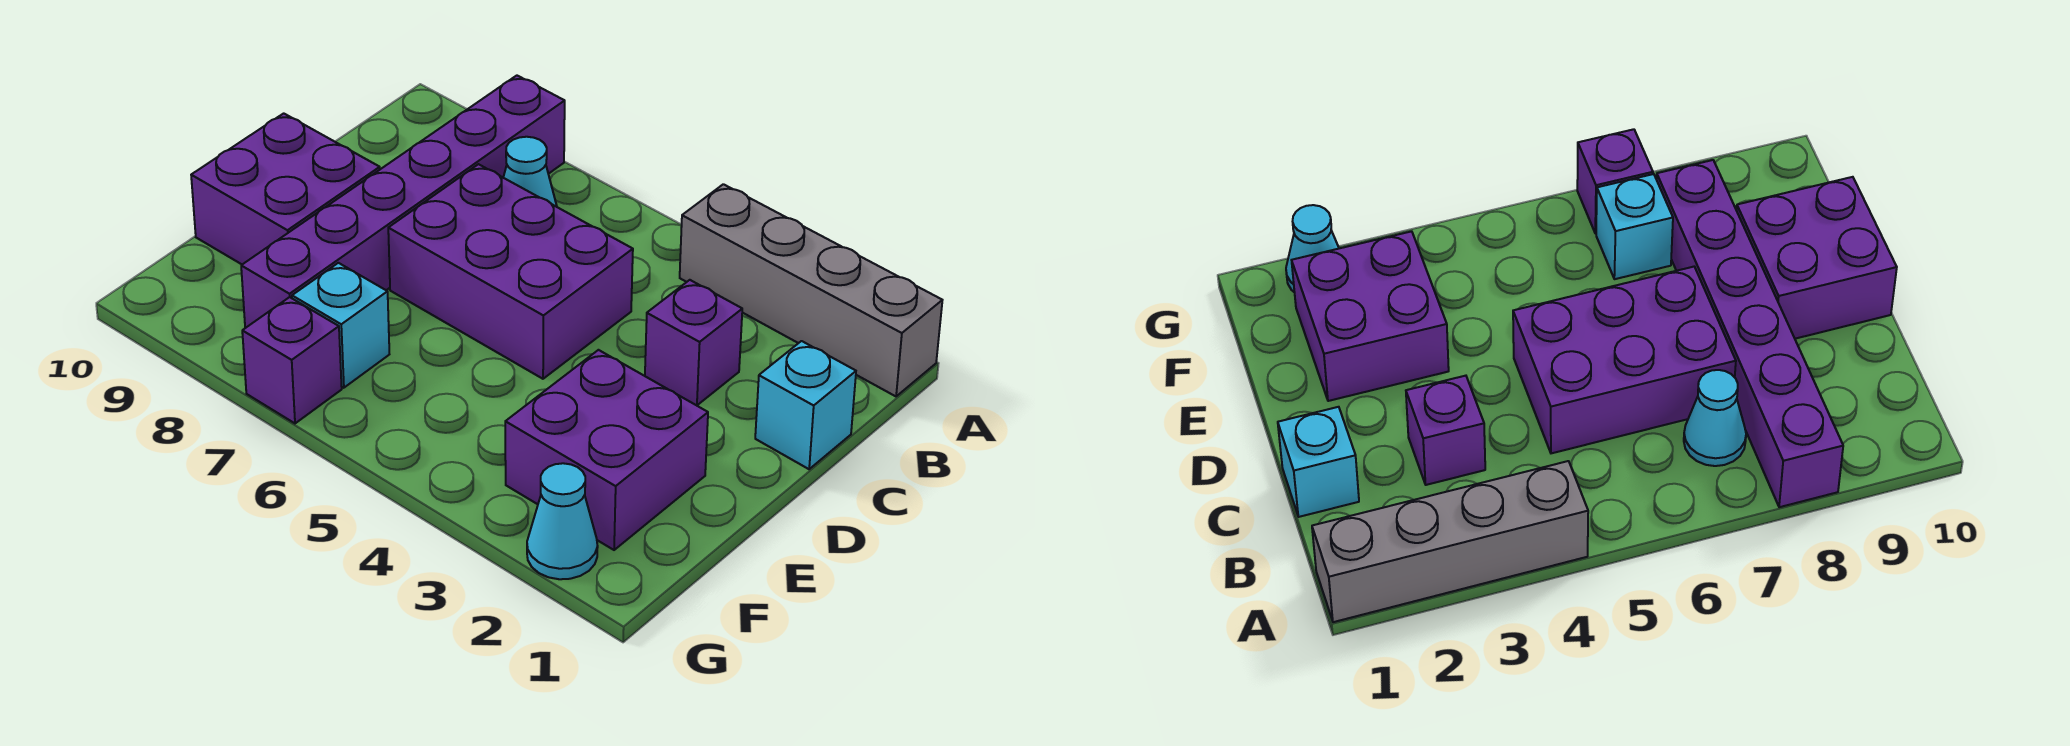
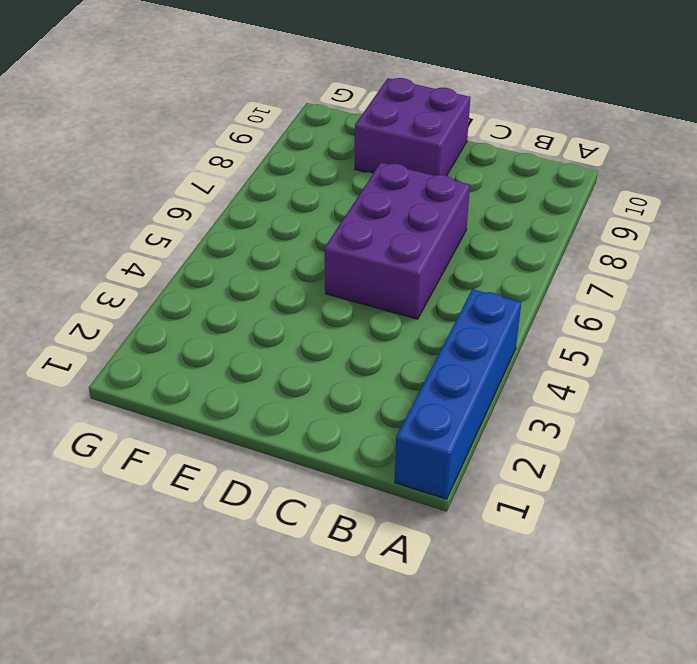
blue brick A1:A4 level 1 -> grey brick A1:A4 level 1
none -> purple brick A8:F8 level 1
none -> cyan cone B7 level 1

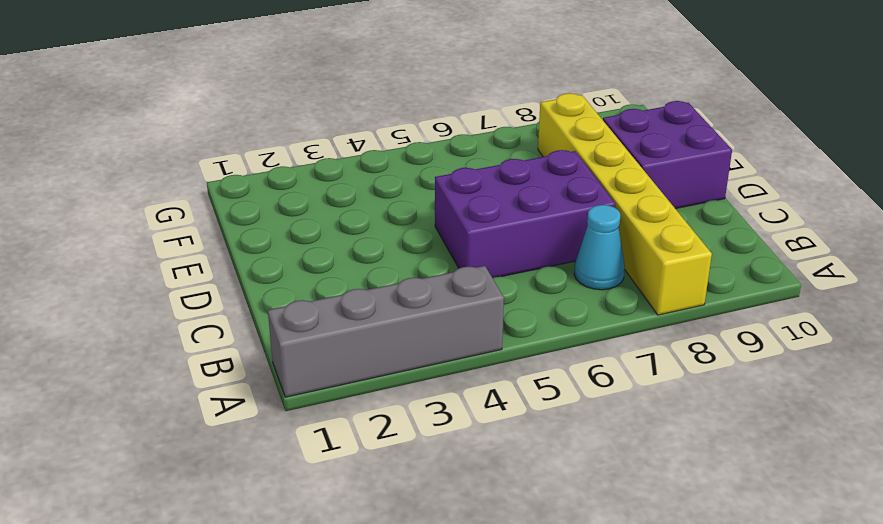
yellow brick A8:F8 level 1 -> purple brick A8:F8 level 1
none -> cyan brick C1 level 1
none -> purple brick C3 level 1

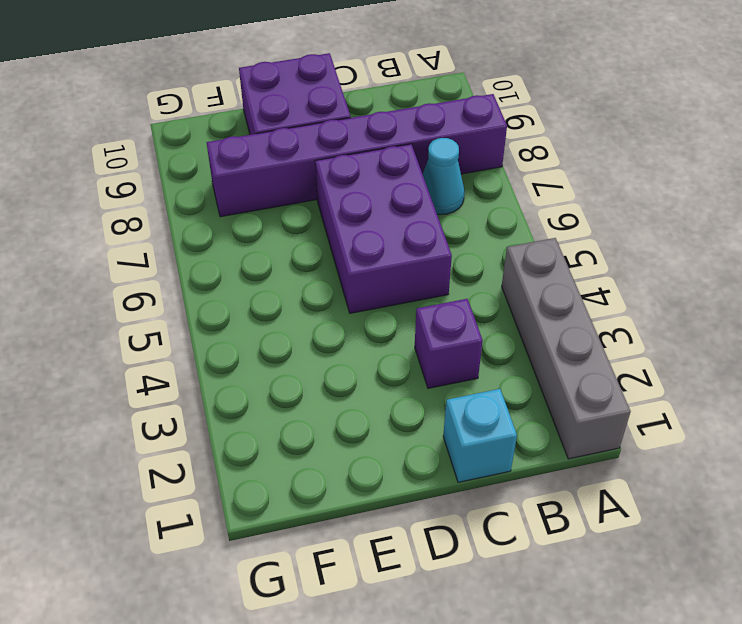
none -> purple brick E2:F3 level 1
none -> cyan brick F7 level 1

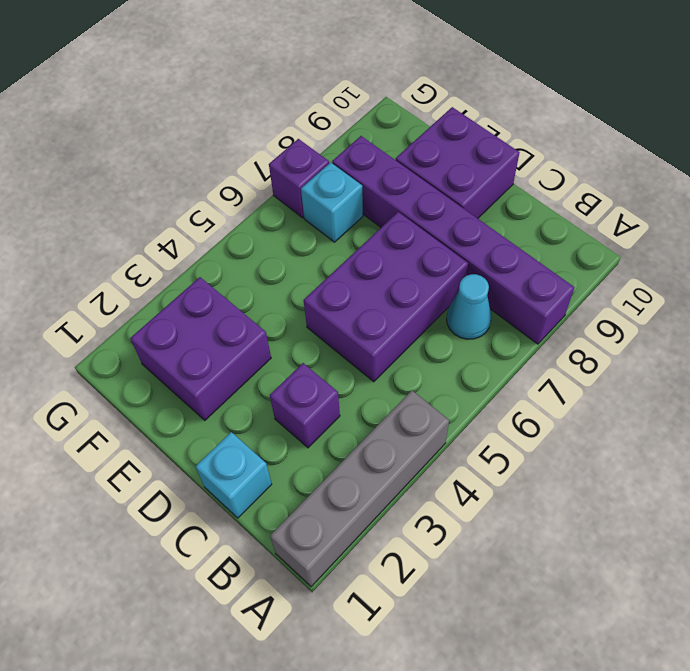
none -> cyan cone G2 level 1

